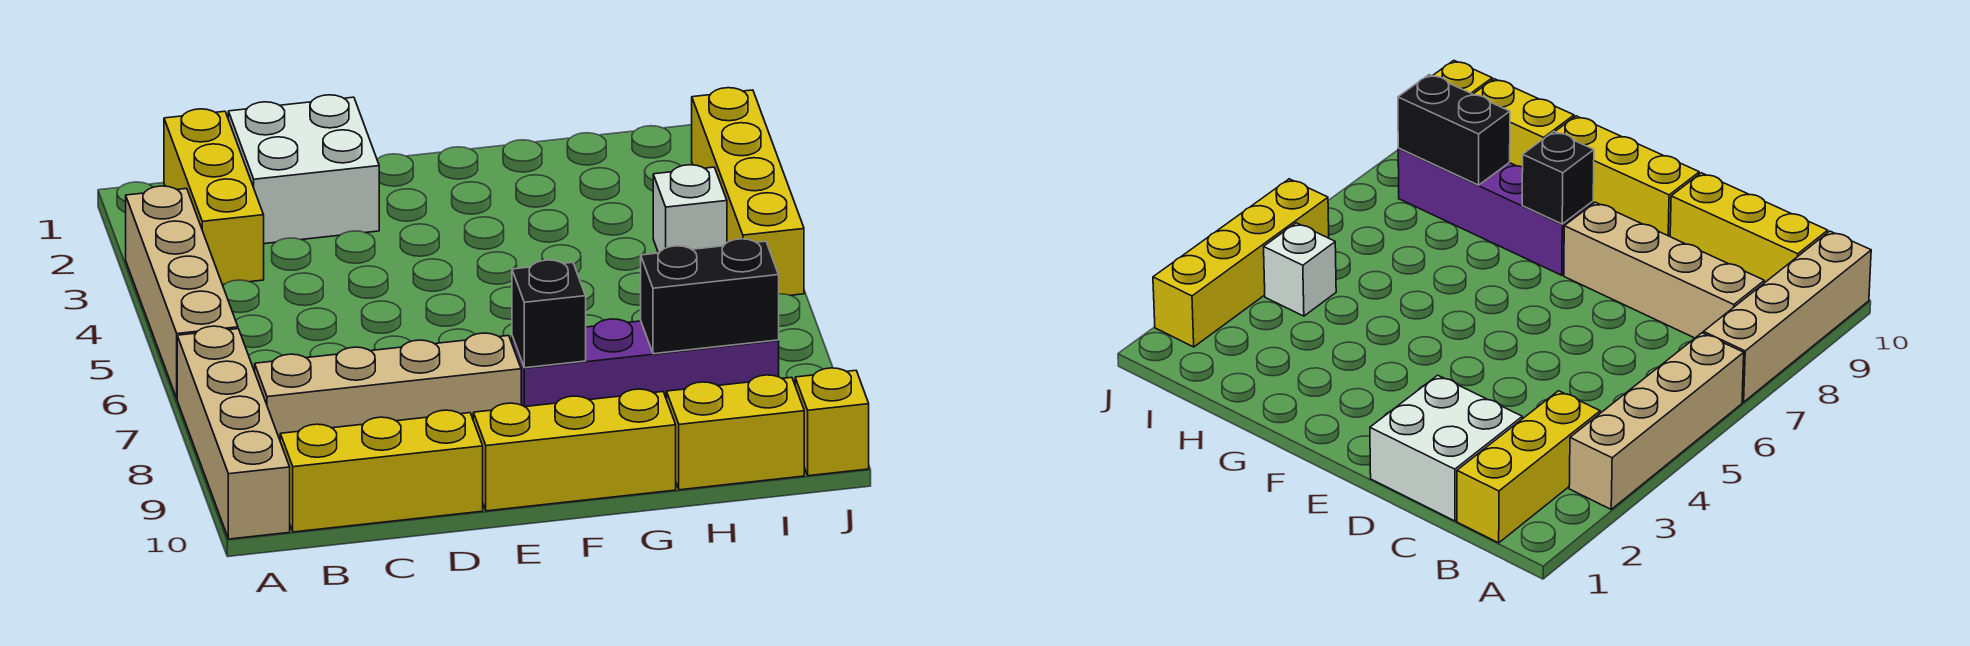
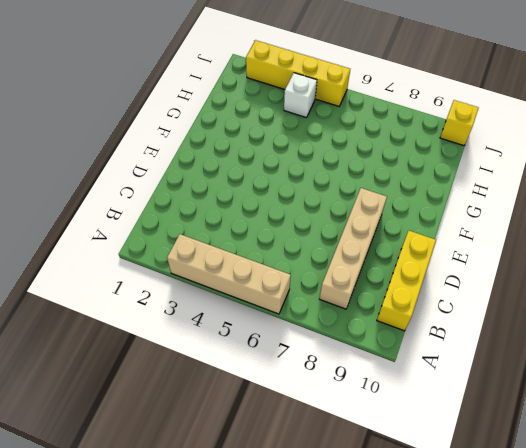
none -> tan brick A7:A10 level 1
none -> yellow brick B1:B3 level 1
none -> white brick C1:D2 level 1

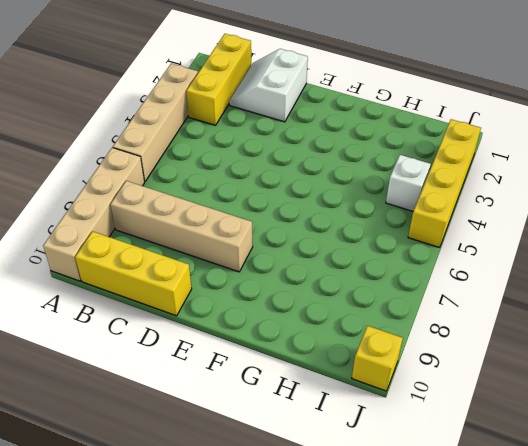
white slope C1:D2 level 1 top D -> white brick C1:D2 level 1
none -> yellow brick E10:G10 level 1
none -> purple brick F8:I8 level 1
none -> yellow brick H10:I10 level 1

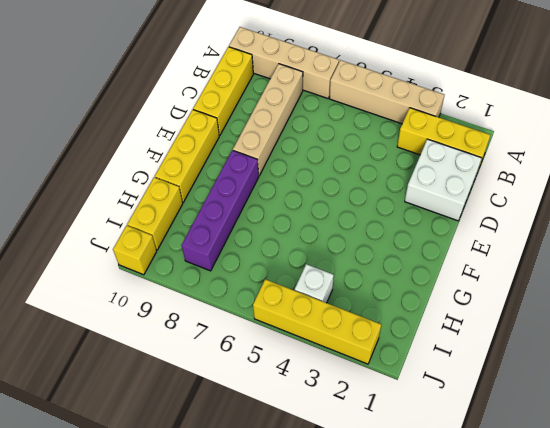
none -> black brick F8 level 2
none -> black brick H8:I8 level 2

